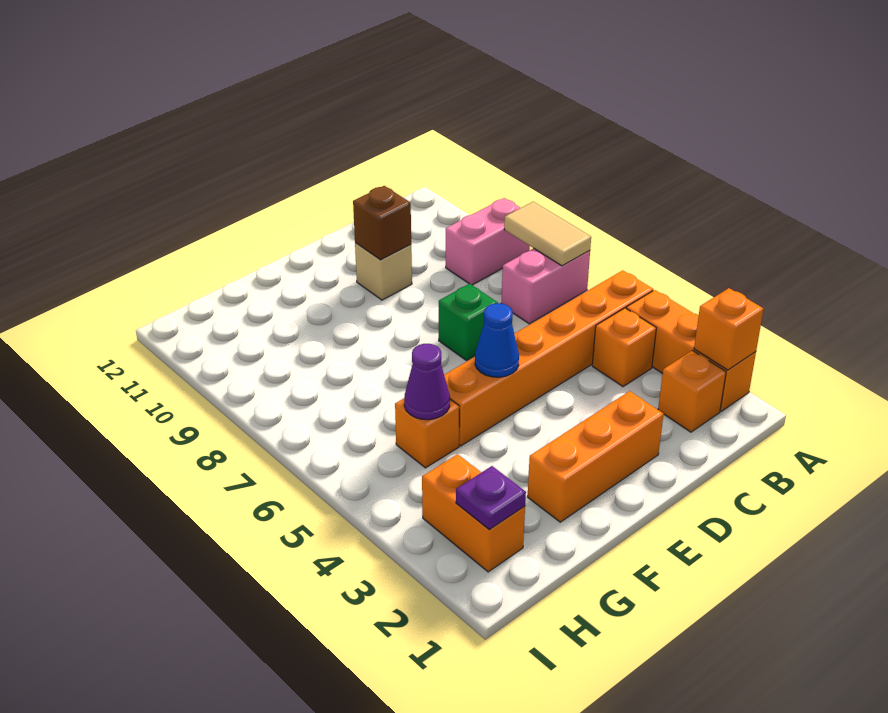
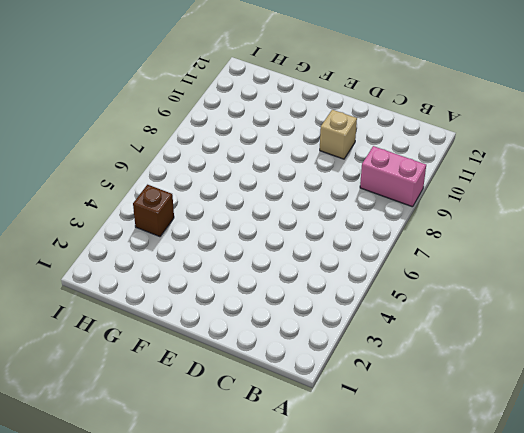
brown brick H4 level 1 -> brown brick D10 level 2
none -> orange brick A2:A4 level 1
none -> orange brick A5:F5 level 1
none -> pink brick A7:B7 level 1

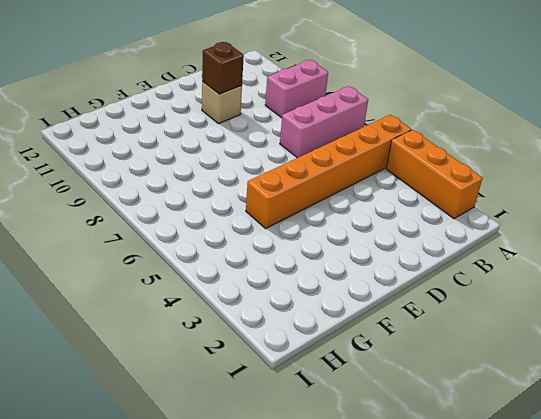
pink brick A7:C7 level 1 -> pink brick A7:B7 level 1
none -> orange brick B2 level 1
none -> orange brick B4 level 1
none -> orange brick D2:F2 level 1

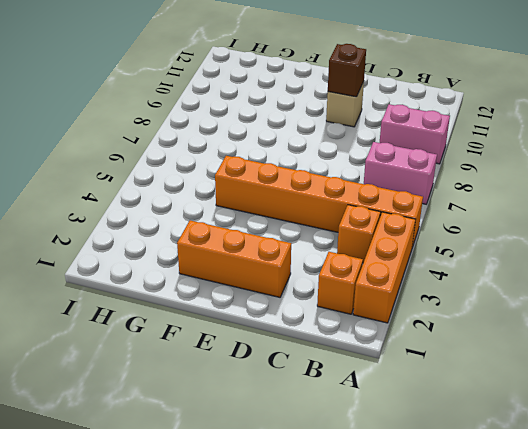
none -> green brick D7 level 1
none -> orange brick G5 level 1
none -> orange brick H2:H3 level 1

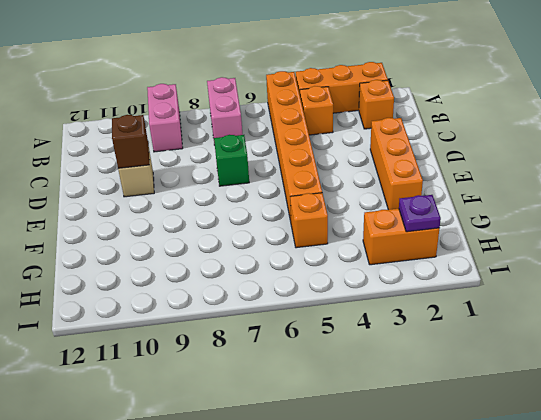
none -> orange brick A2 level 2
none -> tan tile A7:A8 level 2
none -> blue cone E5 level 2

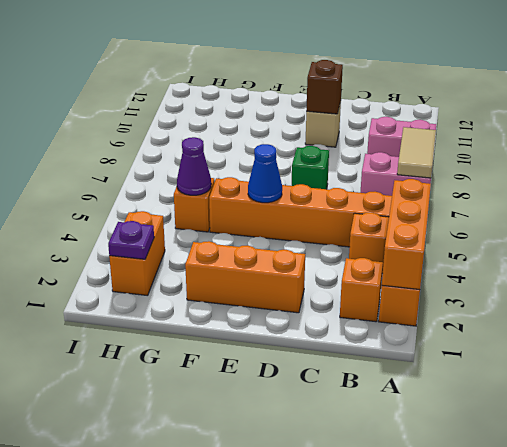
orange brick A2:A4 level 2 -> orange brick A2 level 2

